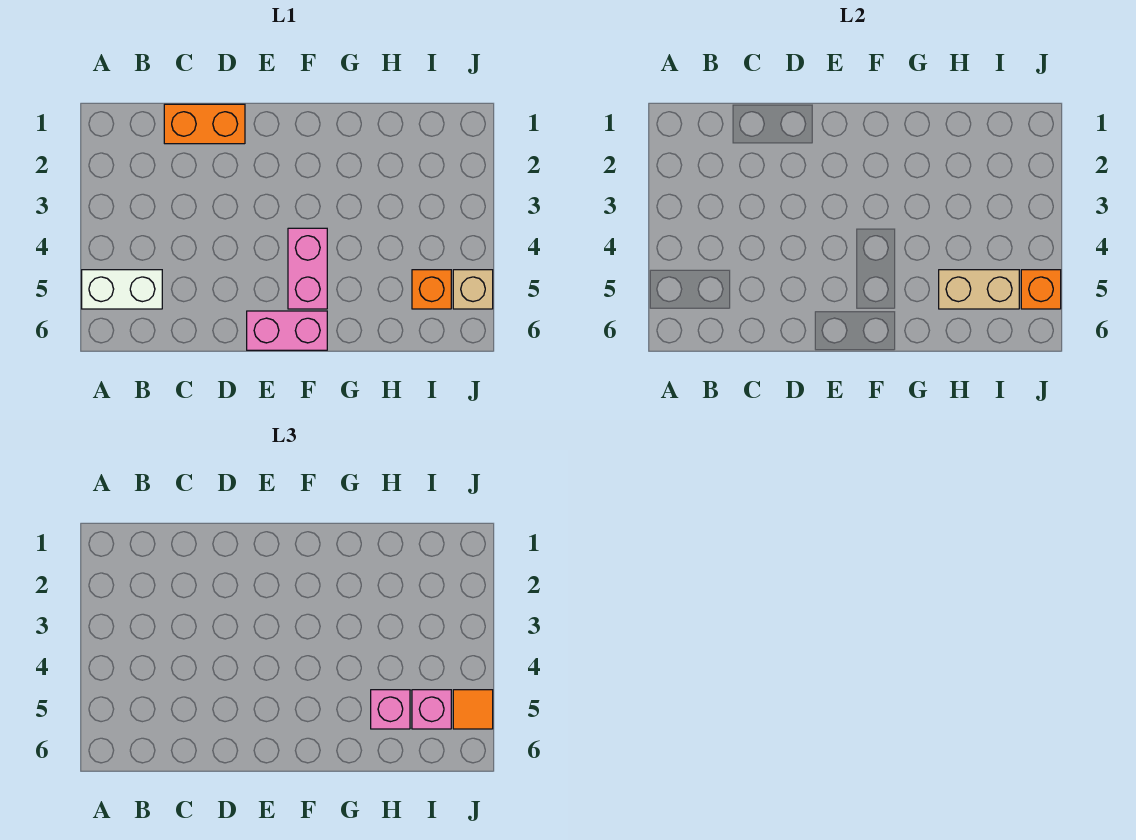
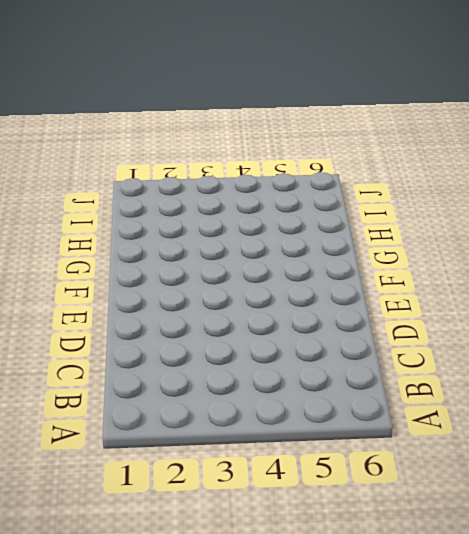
none -> white brick A5:B5 level 1
none -> orange brick C1:D1 level 1

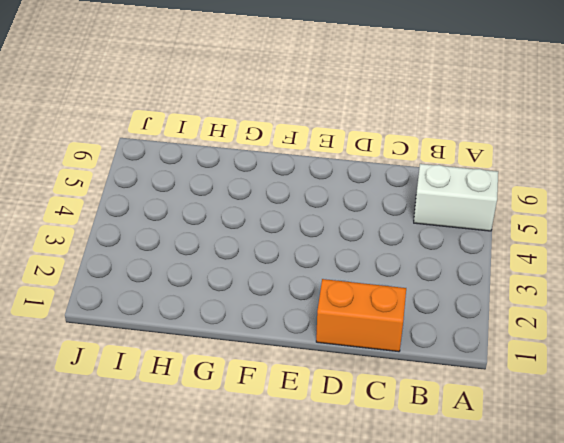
none -> pink brick E6:F6 level 1
none -> pink brick F4:F5 level 1

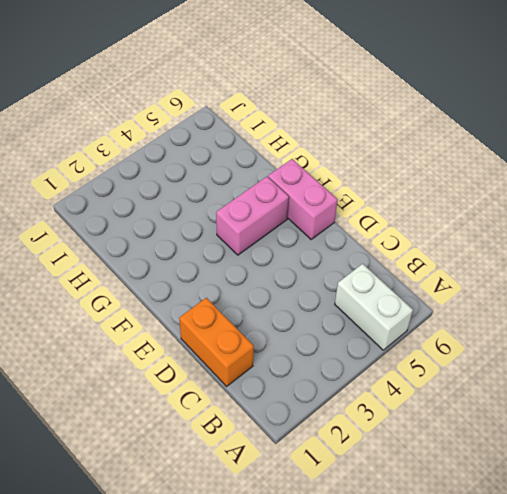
none -> orange brick I5 level 1
none -> tan brick J5 level 1

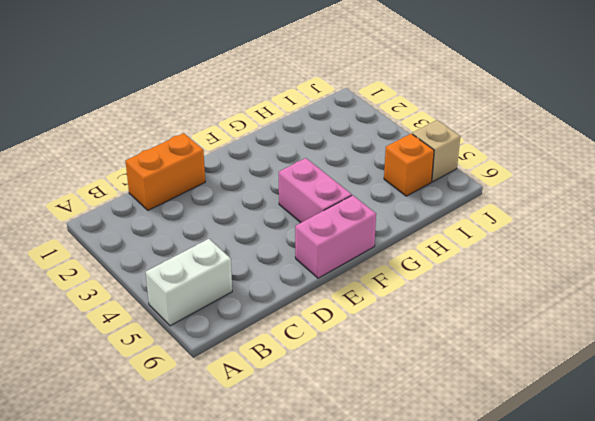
none -> tan brick H5:I5 level 2
none -> orange brick J5 level 2

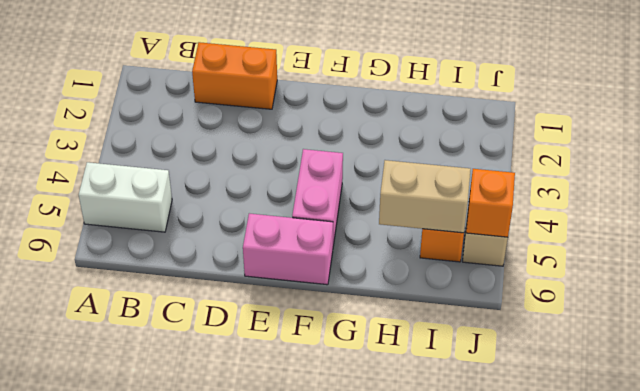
none -> pink brick H5 level 3
none -> pink brick I5 level 3

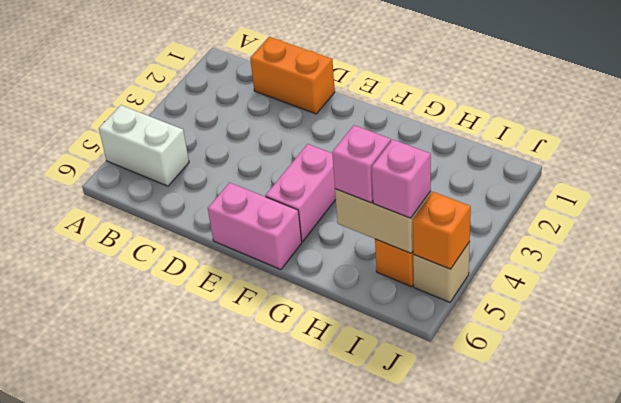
none -> orange tile J5 level 3

